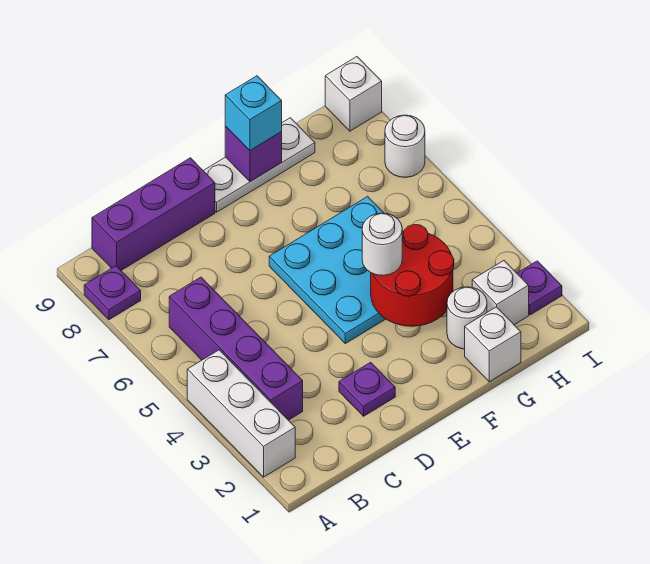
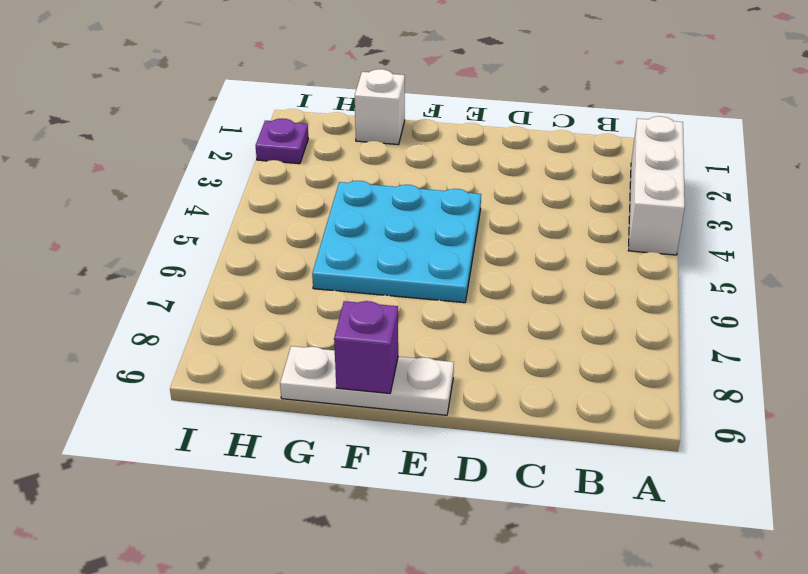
none -> purple plate A8 level 1
none -> purple brick B3:B6 level 1
none -> purple brick B9:D9 level 1

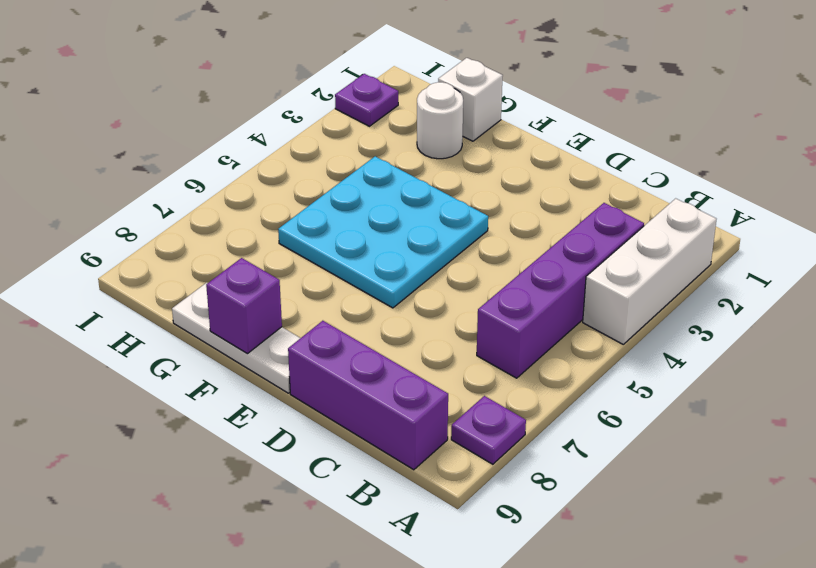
none -> purple plate D2 level 1
none -> white brick H2 level 1
none -> white round brick I7 level 1

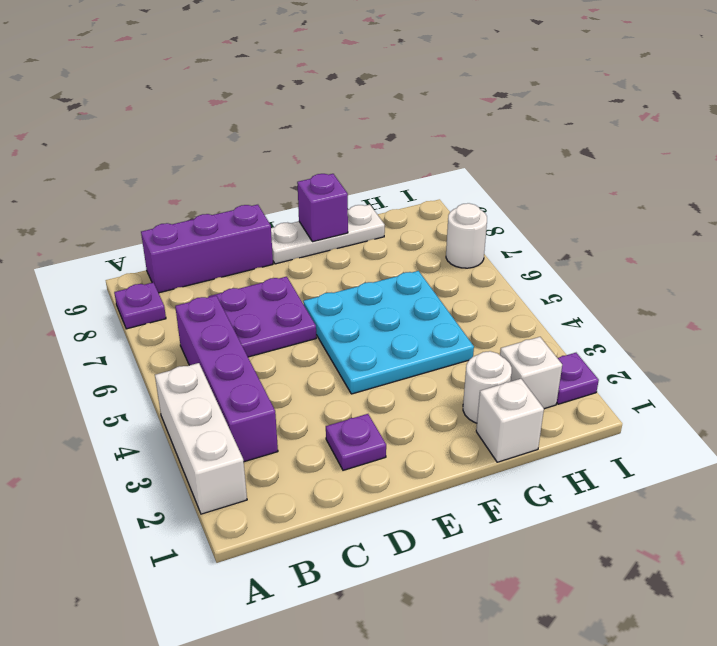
purple plate C6:D7 level 1 -> none
none -> white brick I9 level 1
none -> red round brick F3:G4 level 2
none -> white round brick F4 level 3

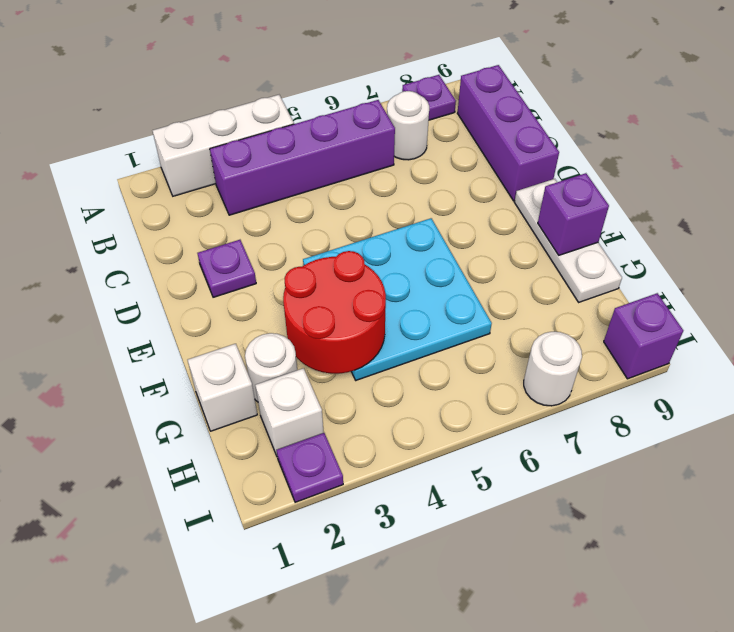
white round brick B7 level 1 -> white round brick F4 level 3
purple brick I9 level 1 -> white brick I9 level 1
none -> cyan brick F9 level 3

